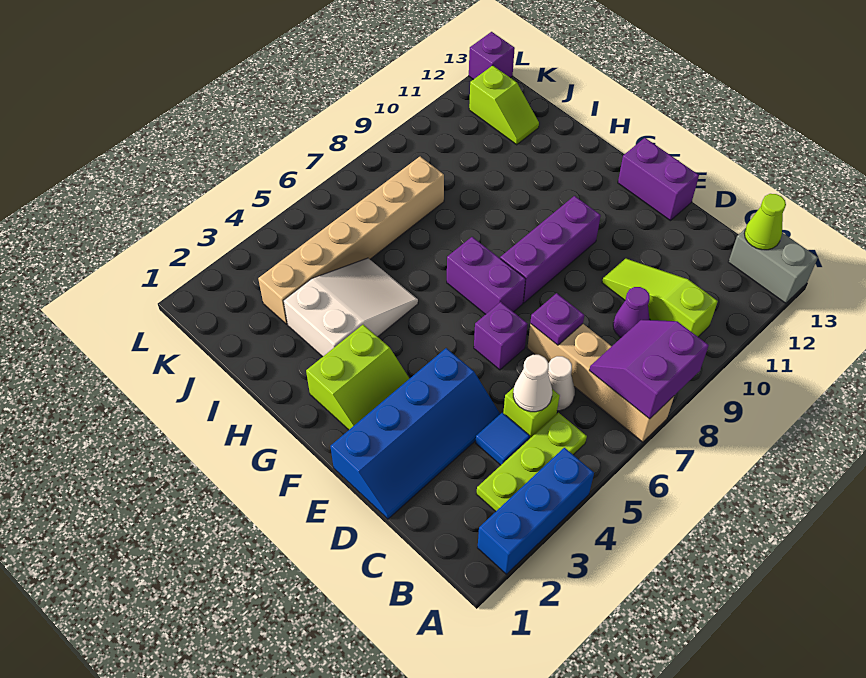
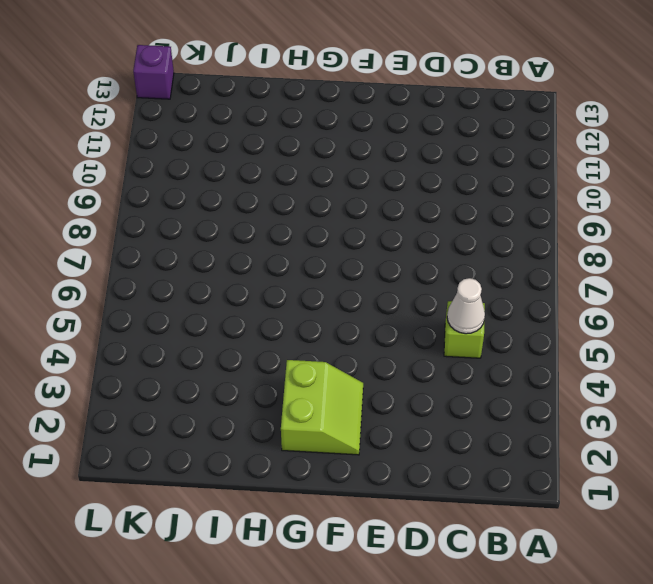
none -> blue brick A2:A4 level 1
none -> tan brick A7:D7 level 1
none -> grey brick A13:B13 level 1

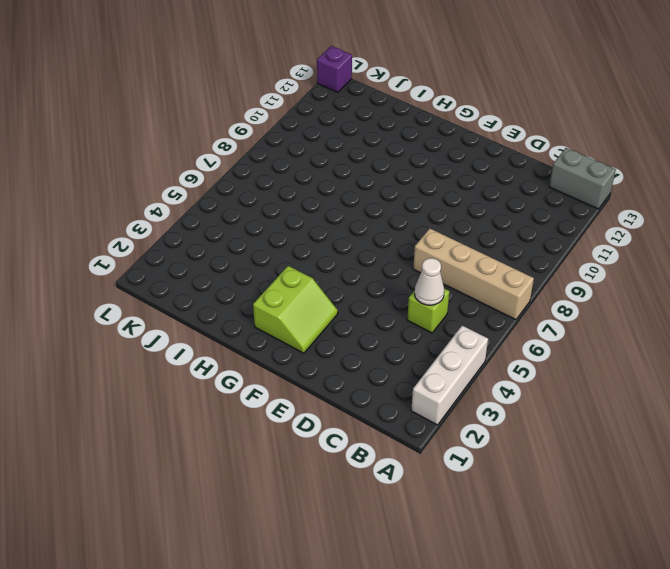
white brick A2:A4 level 1 -> blue brick A2:A4 level 1
none -> lime plate B3:B5 level 1
none -> lime slope B10:D10 level 1 top B
none -> blue tile C4 level 1

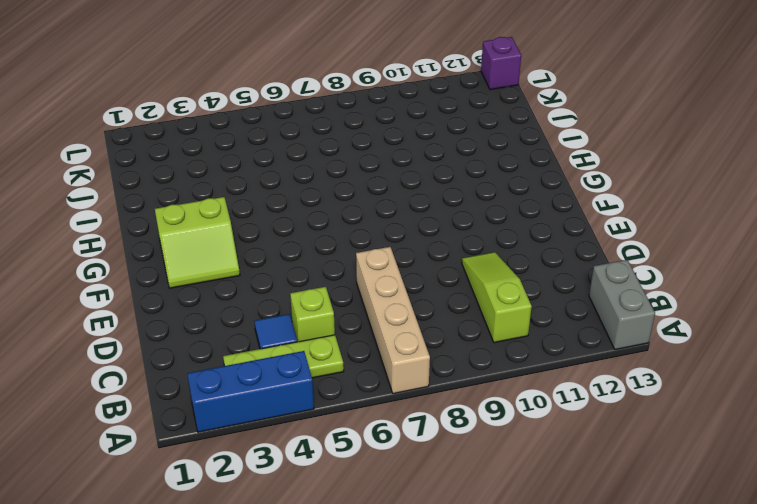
none -> white cone C6 level 1
none -> purple cone C9 level 1
none -> blue slope D1:E4 level 1 top E

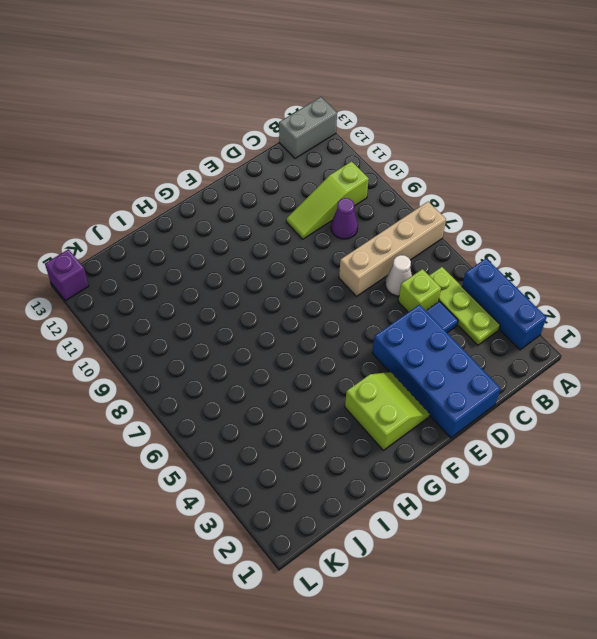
blue brick D1:E4 level 1 -> blue slope D1:E4 level 1 top E
none -> purple brick E6 level 1
none -> purple brick E13:F13 level 1
none -> purple brick F7:G7 level 1

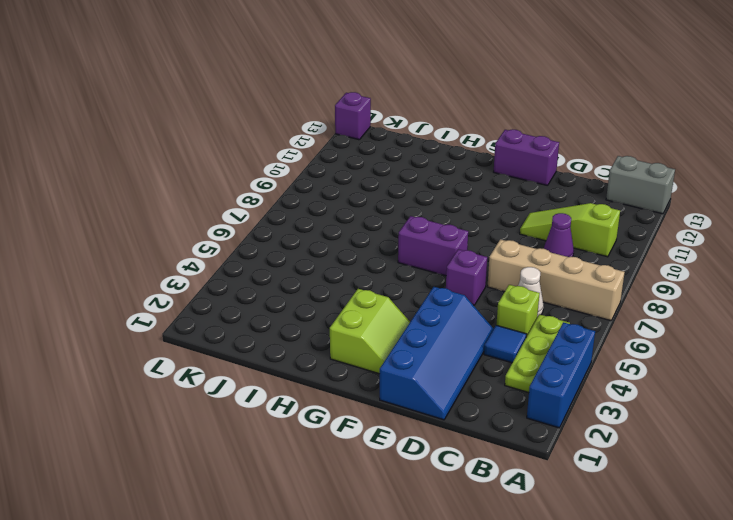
none -> purple brick F8:F10 level 1
none -> white slope H3:I5 level 1 top 3
none -> tan brick J3:J8 level 1

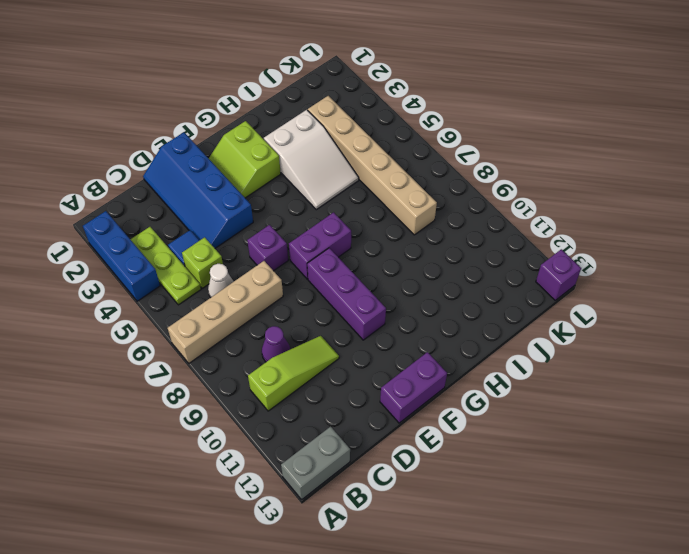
none -> lime slope J12:K12 level 1 top K
none -> purple slope A7:B8 level 2 top A
none -> lime cone B13 level 2

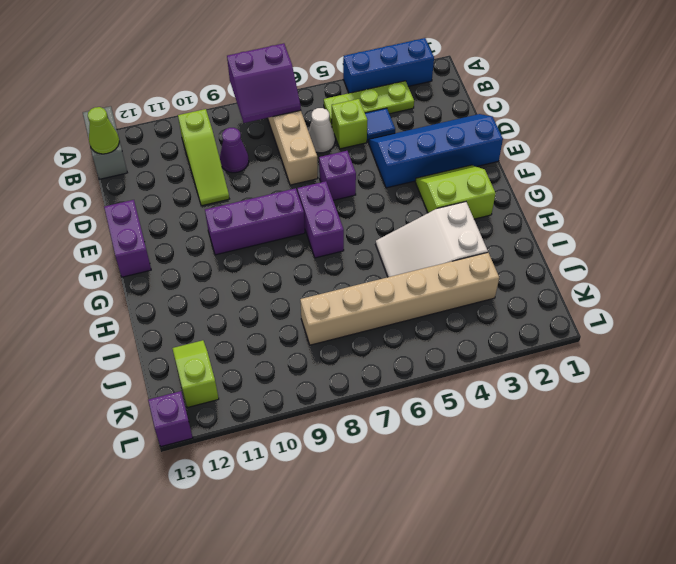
none -> white cone C5 level 2
none -> purple plate D7 level 2

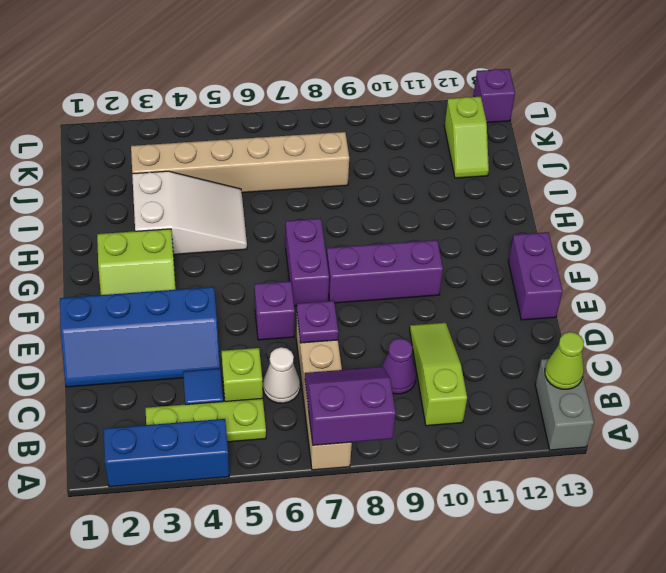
none -> white cone C5 level 2

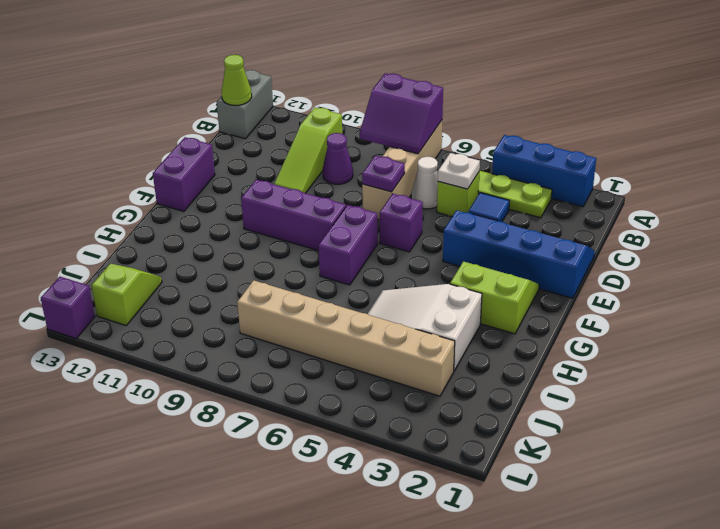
white plate C5 level 2 -> white cone C5 level 2

